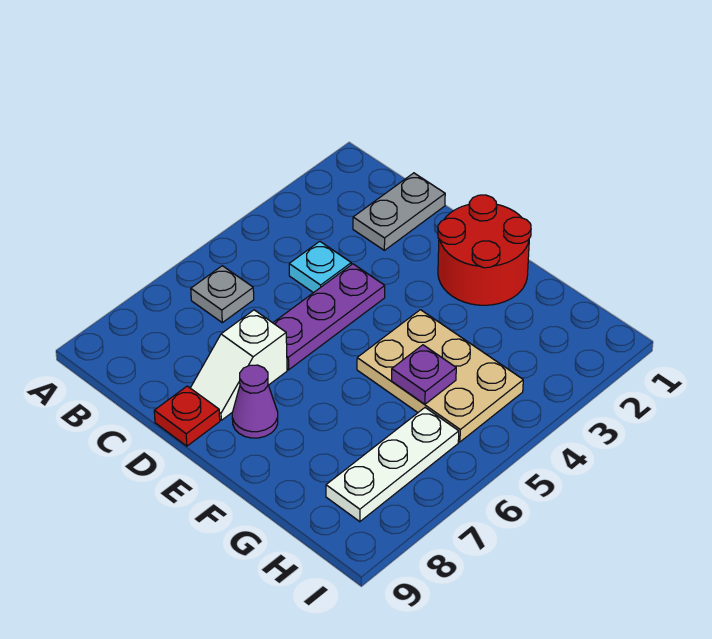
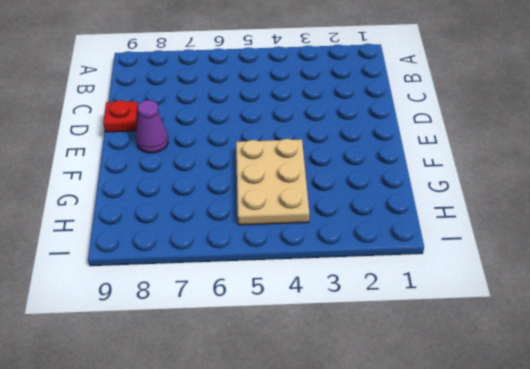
none -> grey plate B6 level 1
none -> grey plate C1:C2 level 1

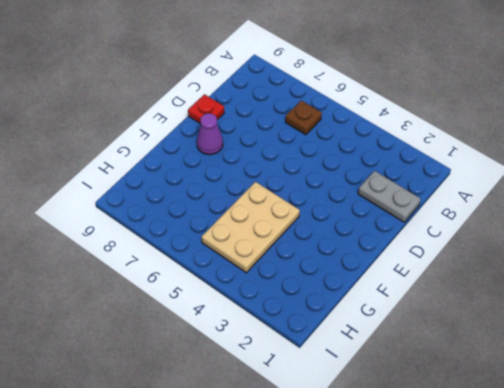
brown plate B6 level 1 -> grey plate B6 level 1
none -> cyan plate C4 level 1
none -> purple plate D4:D6 level 1

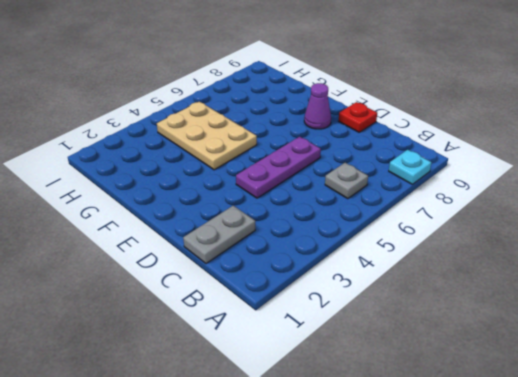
cyan plate A8 level 1 -> cyan plate C4 level 1
none -> white slope D7:D8 level 1 top 7
none -> red round brick E1:F2 level 1

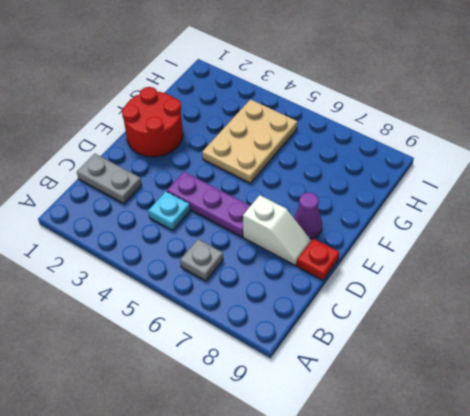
none -> white plate H6:H8 level 1
none -> purple plate G5 level 2

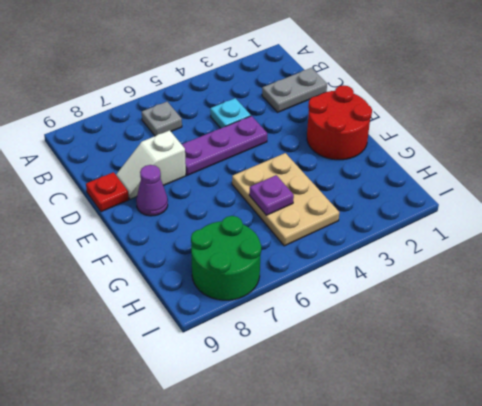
green round brick H7:I8 level 1 -> white plate H6:H8 level 1

